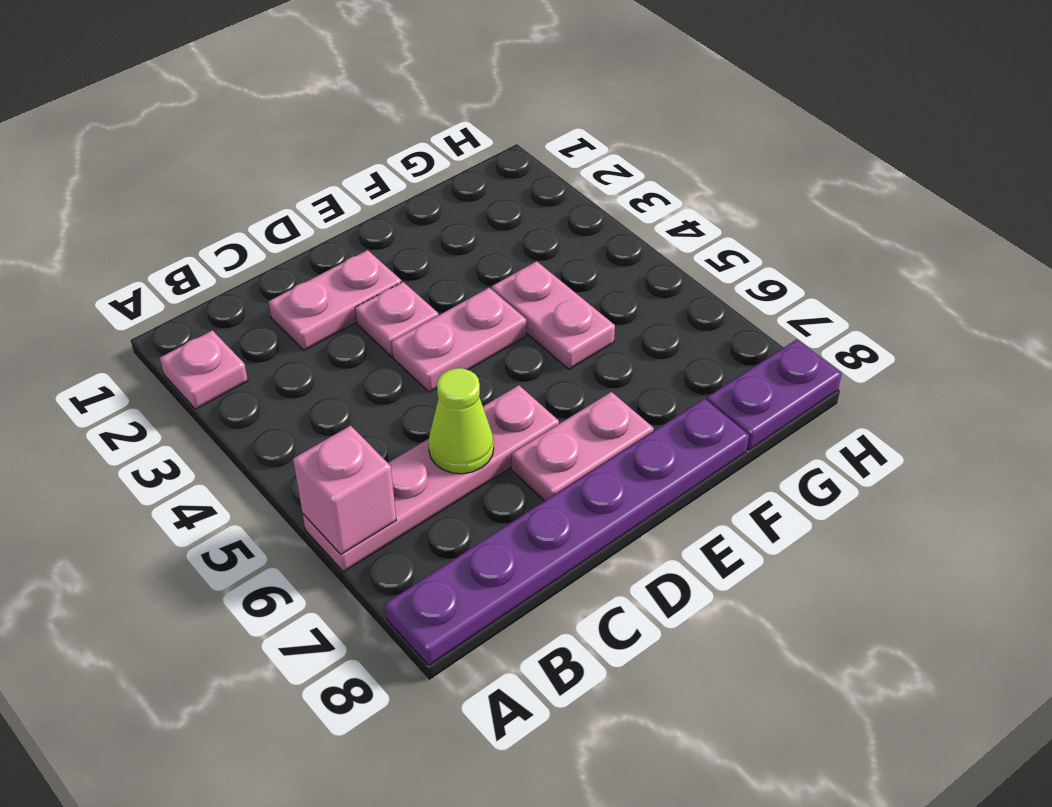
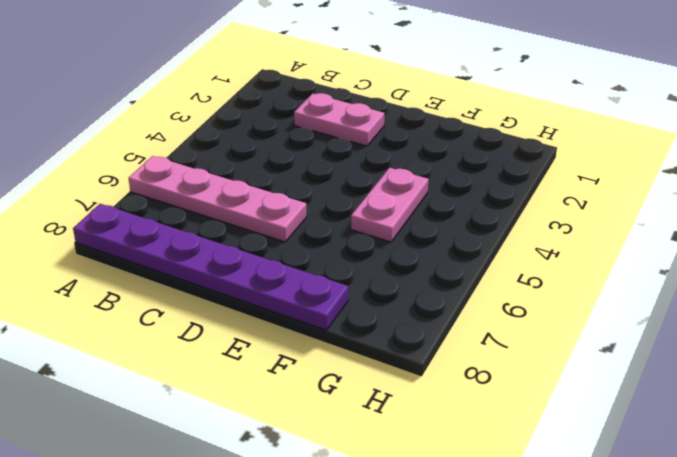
none -> pink plate A2 level 1
none -> pink plate D3 level 1

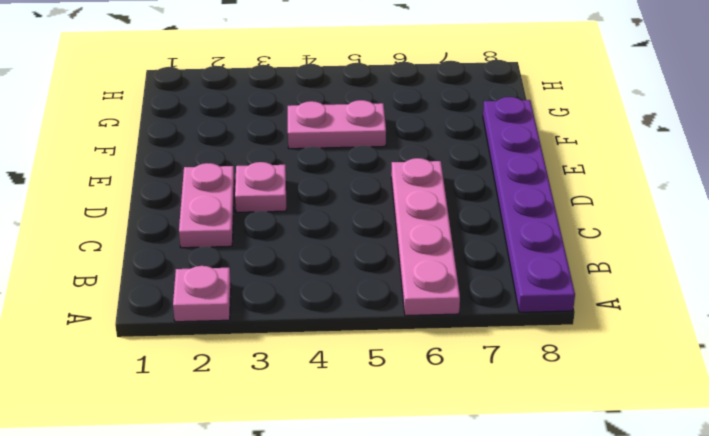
none -> pink plate D4:E4 level 1
none -> pink plate D7:E7 level 1

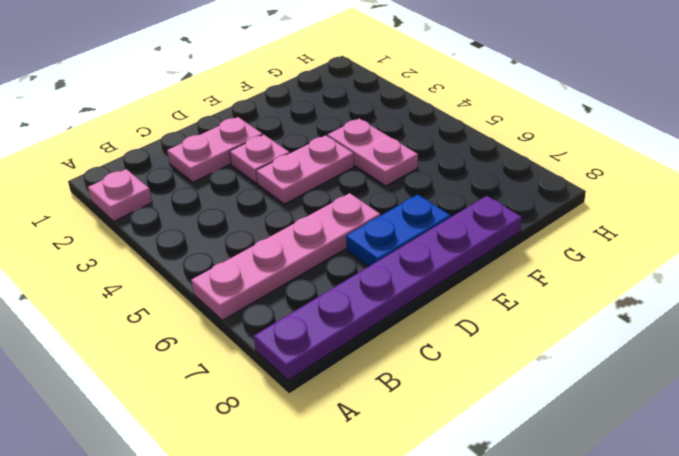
blue plate D7:E7 level 1 -> pink plate D7:E7 level 1
none -> purple plate G8:H8 level 1
none -> pink brick A6 level 2

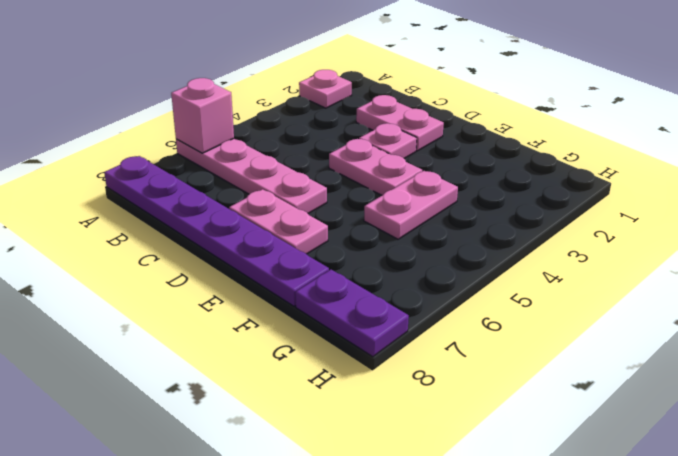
none -> lime cone C6 level 2

